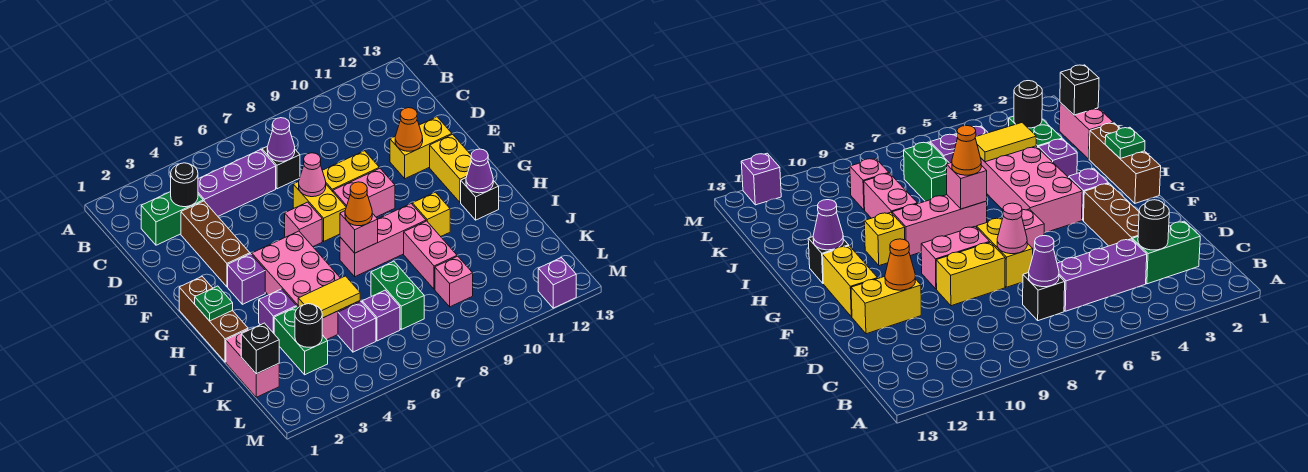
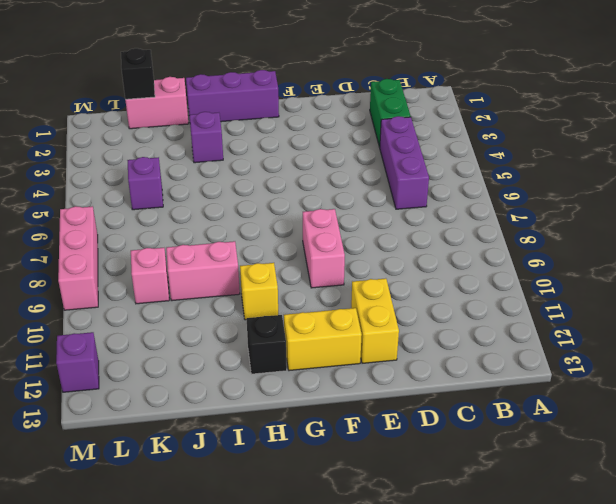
purple brick G1:I1 level 1 -> brown brick G1:I1 level 1
pink brick M7:M9 level 1 -> pink brick H7:H9 level 1
none -> black brick C7 level 1
none -> brown brick D3:F3 level 1
none -> yellow brick E7:F7 level 1
none -> yellow brick E8:E9 level 1

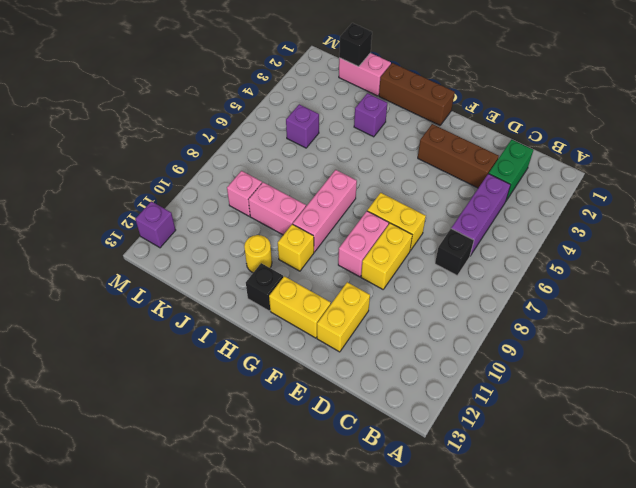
yellow round brick I11 level 1 -> none
none -> pink brick F6 level 1
none -> purple brick G3 level 1
none -> pink brick G4:J5 level 1
none -> green brick J3:K3 level 1

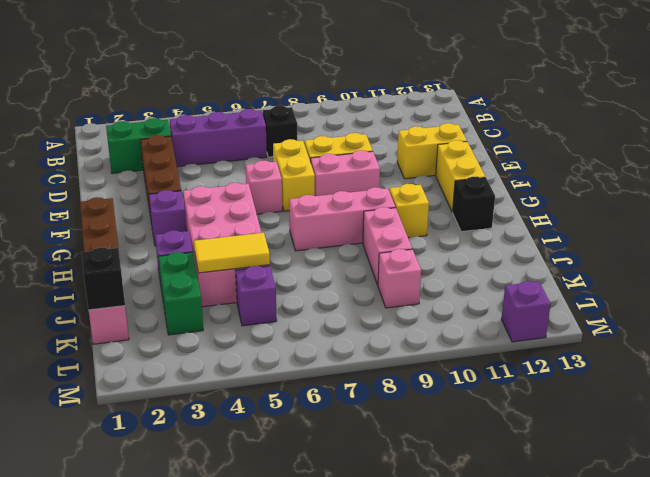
none -> green brick J7:K7 level 1
none -> purple brick K6 level 1
none -> black round brick C3 level 2
none -> purple cone C7 level 2

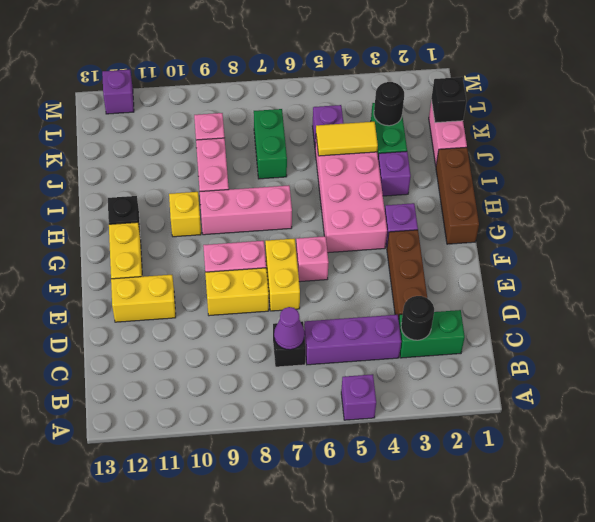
purple brick A5 level 1 -> purple brick K6 level 1
none -> pink cone E7 level 2
none -> orange cone E11 level 2
none -> green plate H1 level 2
none -> pink brick H7 level 2

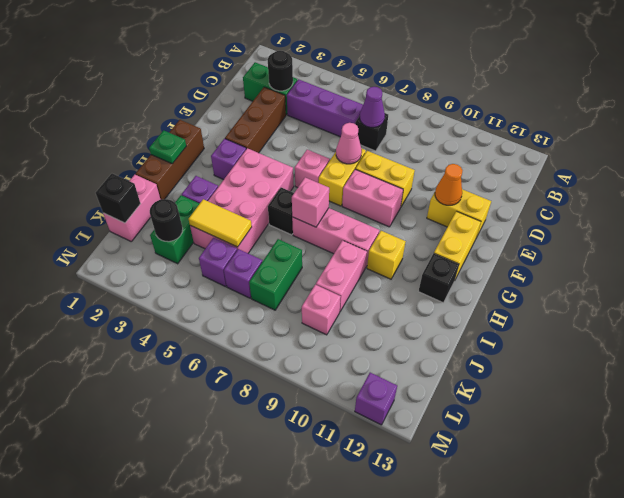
black brick H6 level 1 -> none
none -> purple cone H12 level 2
none -> orange cone H7 level 3

